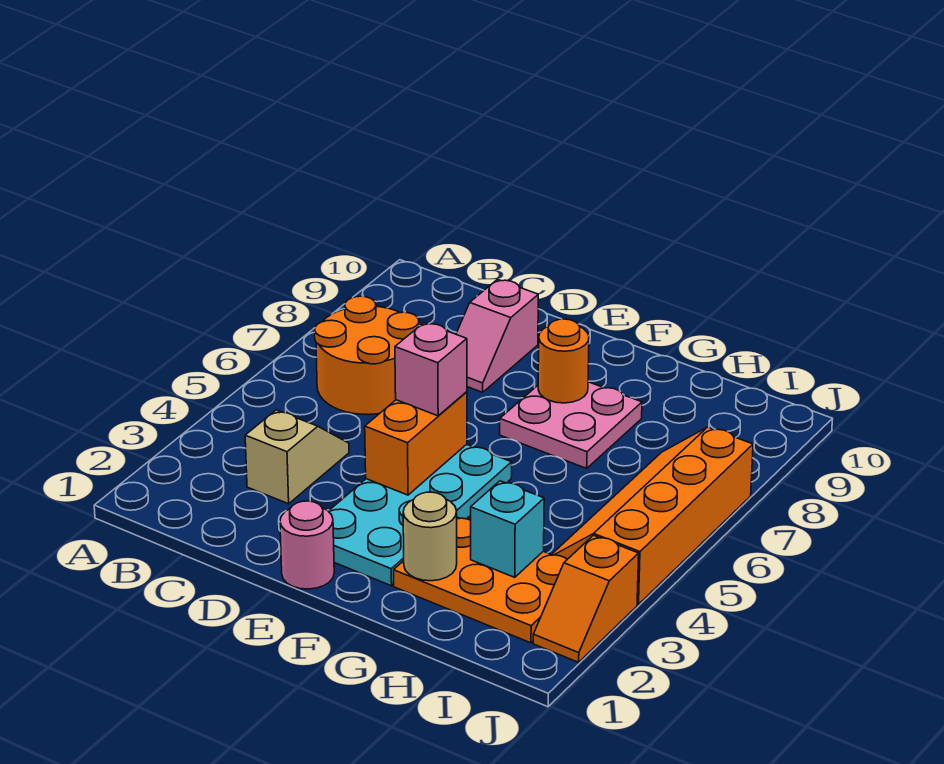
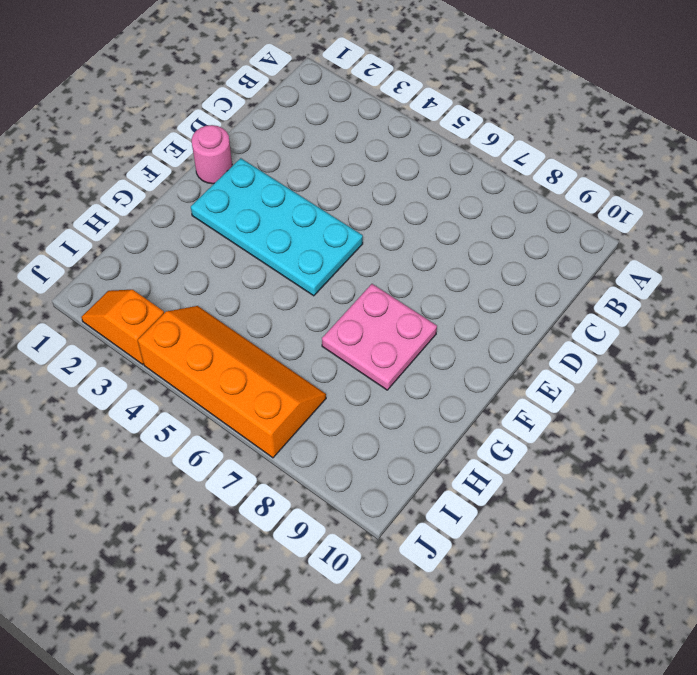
none -> orange round brick B6:C7 level 1
none -> tan slope C3:C4 level 1 top 3
none -> pink slope D8:D9 level 1 top 9

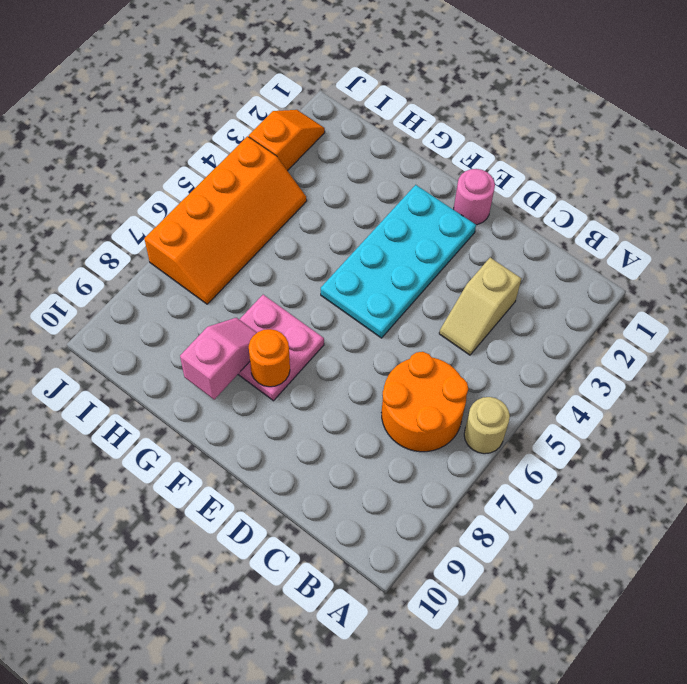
tan round brick A6 level 1 -> tan round brick G2 level 2
pink slope G8:G9 level 2 top 9 -> pink slope D8:D9 level 1 top 9
none -> orange plate G2:I3 level 1
none -> orange brick E4:E5 level 2
none -> cyan brick H3 level 2

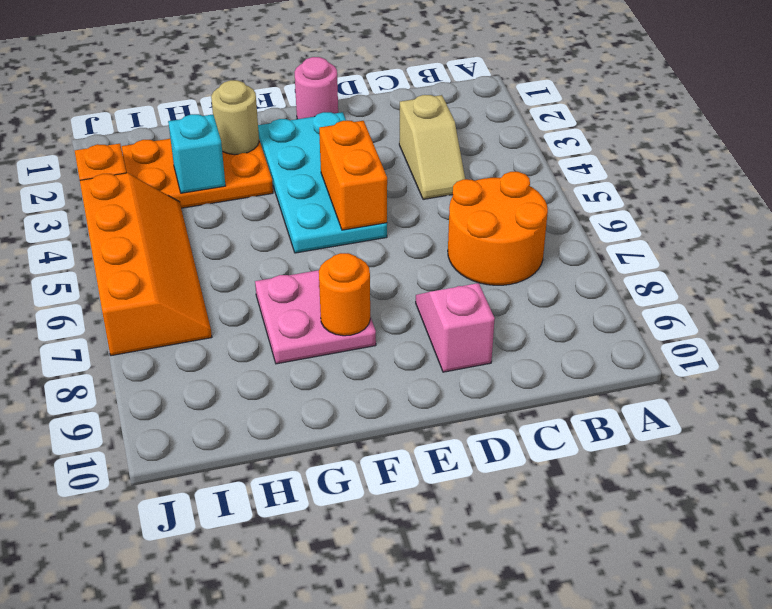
none -> pink brick E5 level 3

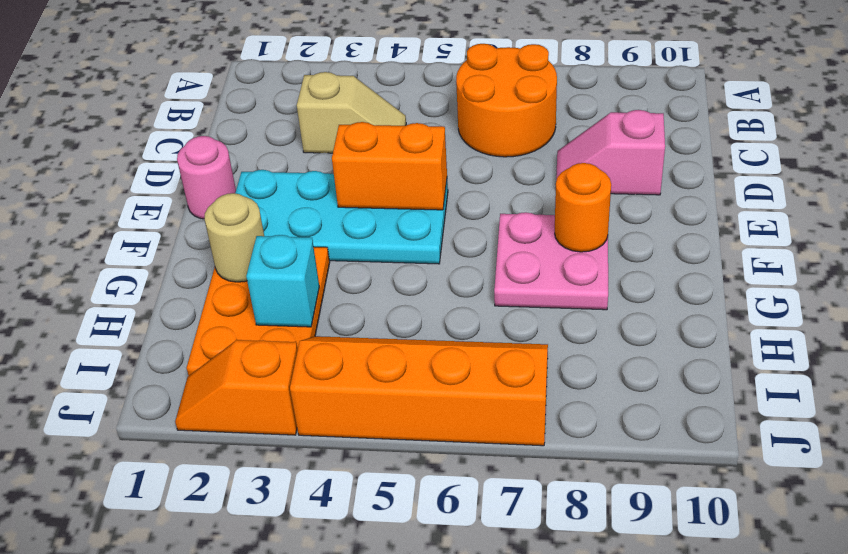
none -> pink brick E5 level 3

